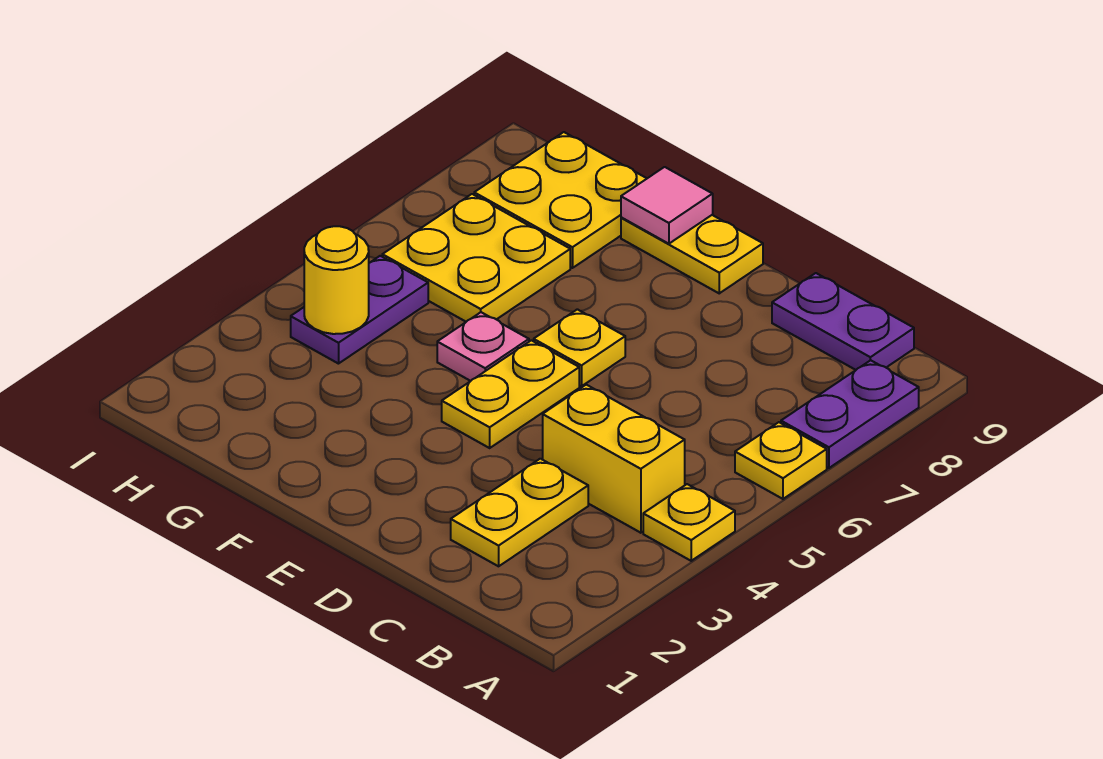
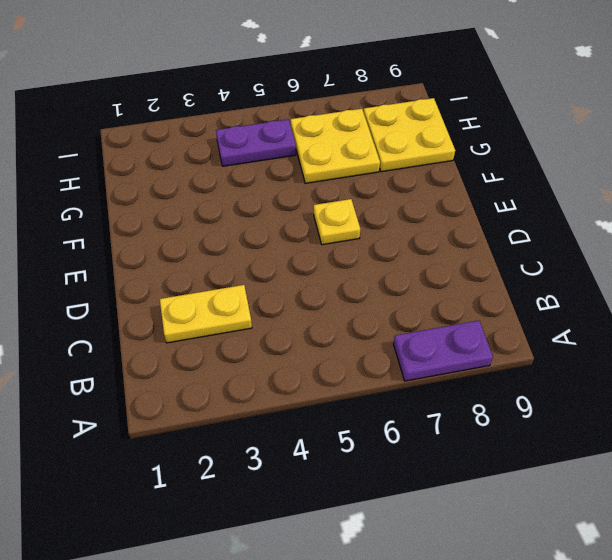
none -> yellow plate A4 level 1
none -> yellow plate A6 level 1
none -> yellow brick B4:C4 level 1

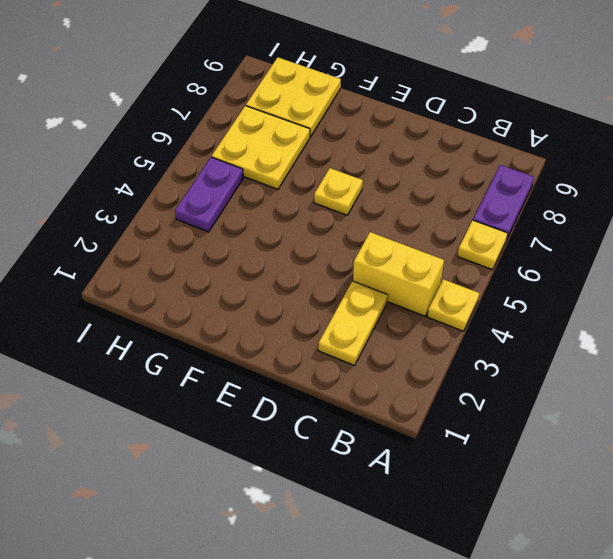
none -> purple plate B9:C9 level 1
none -> yellow plate E4:E5 level 1
none -> yellow plate E9:F9 level 1

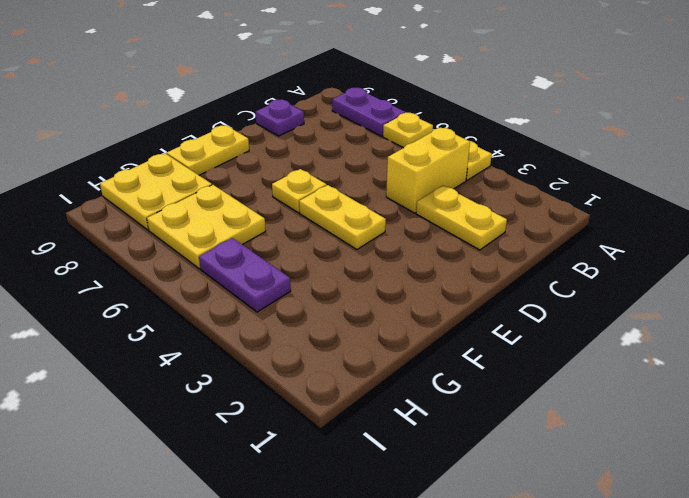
purple plate C9 level 1 -> purple plate B9:C9 level 1
none -> pink plate F5 level 1
none -> pink tile F9 level 2
none -> yellow round brick H4 level 2

